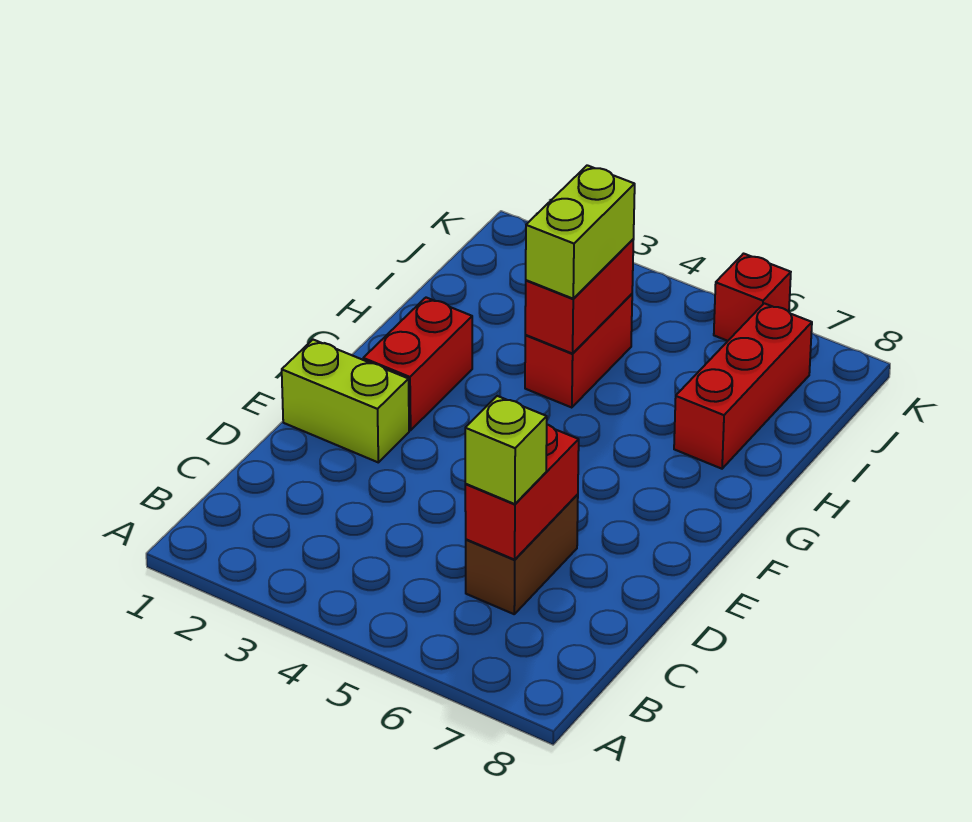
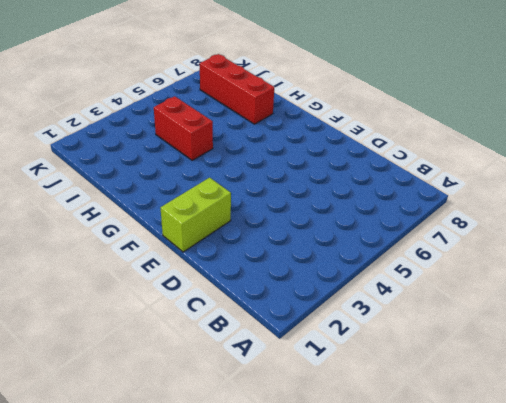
none -> brown brick C6:D6 level 1
none -> red brick F2:G2 level 1

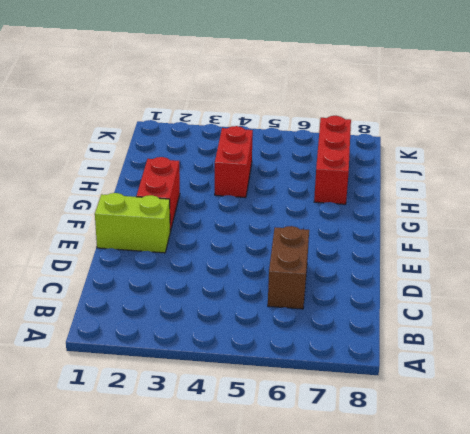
none -> red brick K6 level 1
none -> red brick C6:D6 level 2

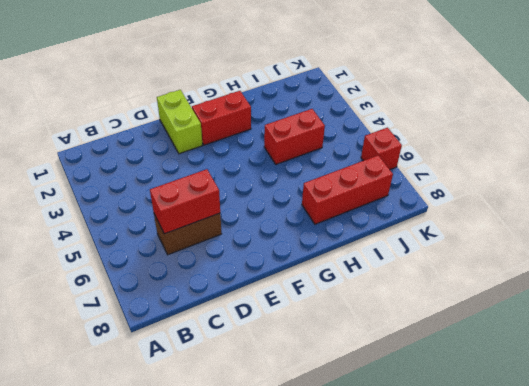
none -> red brick H4:I4 level 2
none -> lime brick C6 level 3

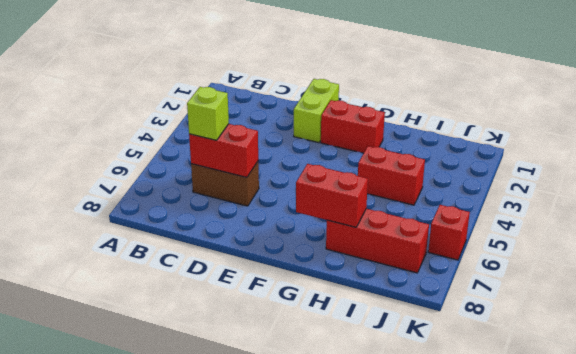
red brick G7:H7 level 2 -> red brick H4:I4 level 2
none -> lime brick H4:I4 level 3

